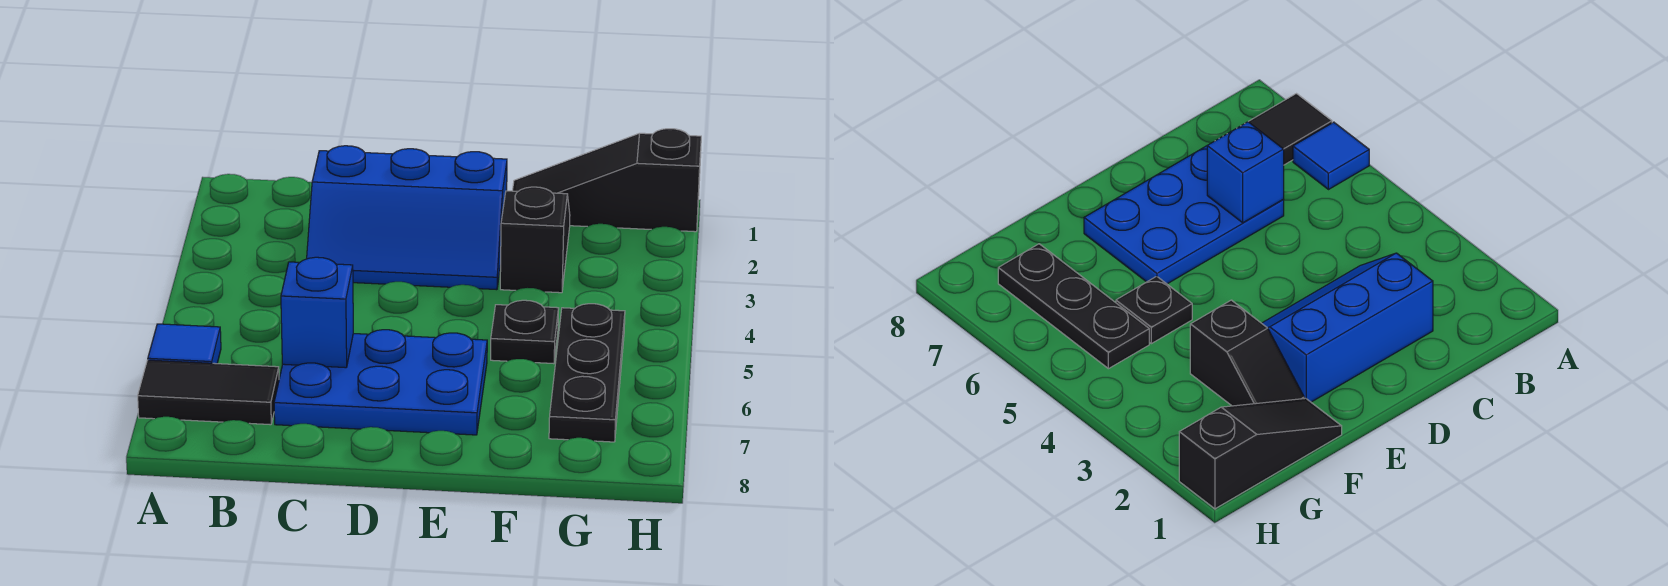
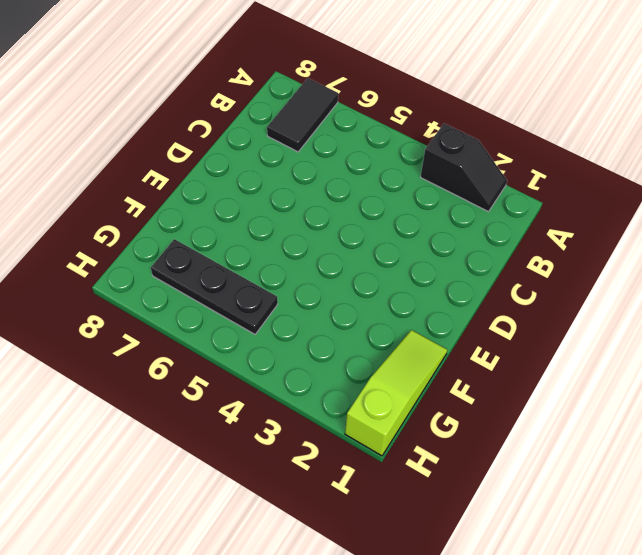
black slope A2:A3 level 1 top 3 -> black slope F2:F3 level 1 top 3
lime slope F1:H1 level 1 top H -> black slope F1:H1 level 1 top H
none -> blue tile A6 level 1
none -> blue slope C2:E3 level 1 top 2

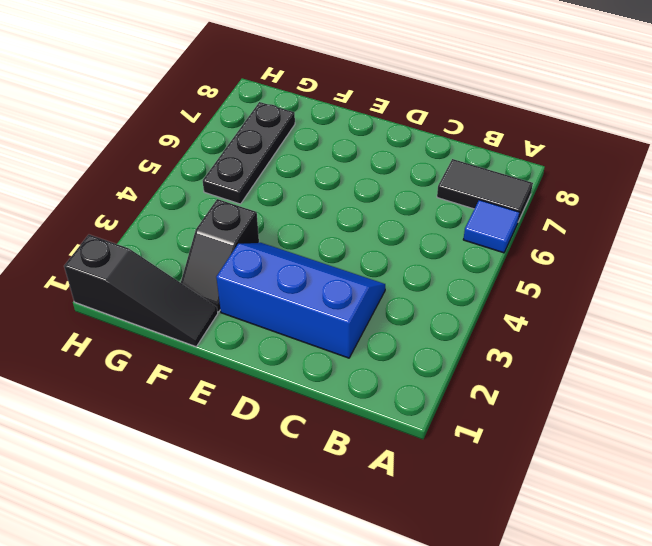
none -> blue plate C6:E7 level 1
none -> black plate F5 level 1

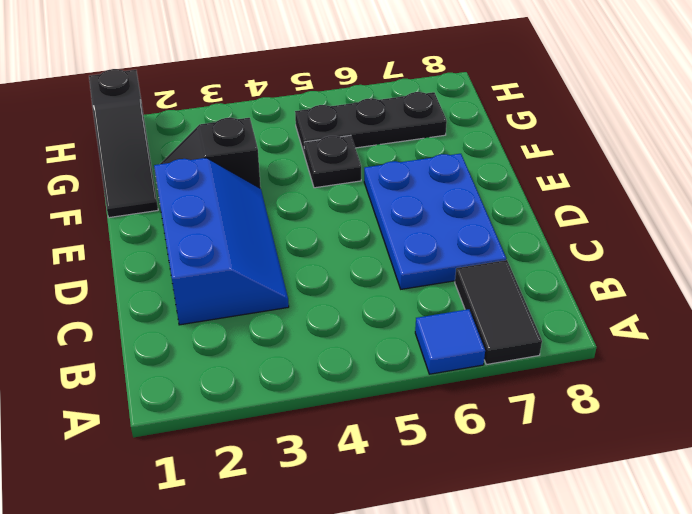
none -> blue brick C6 level 2

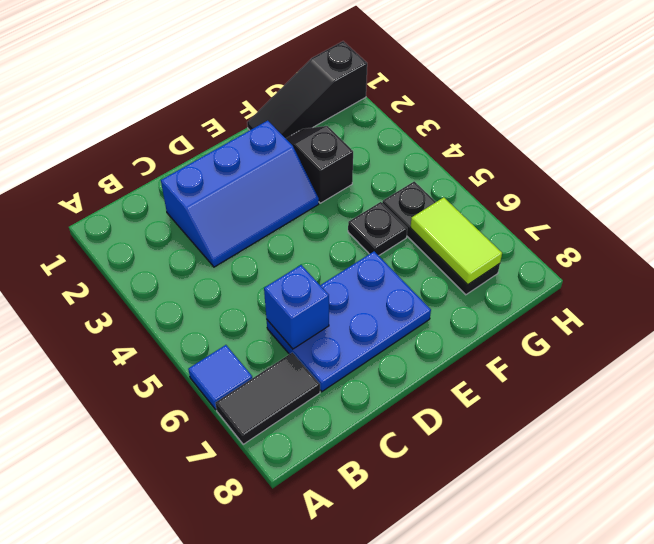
lime tile G6:G7 level 2 -> none

